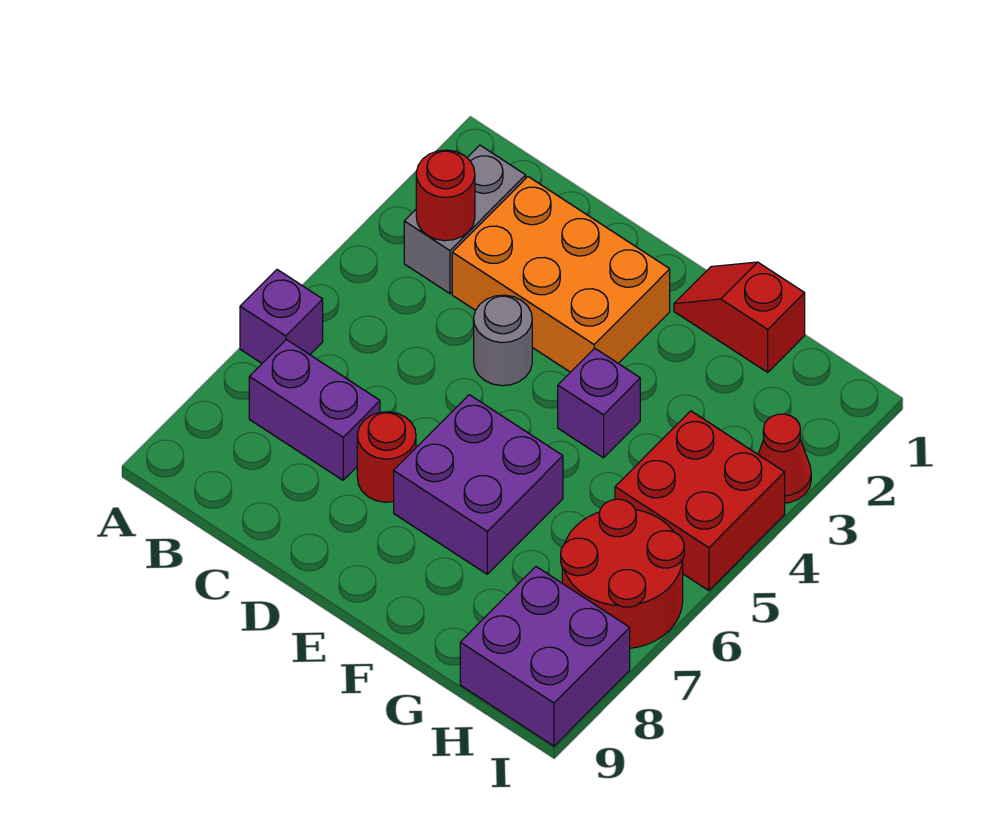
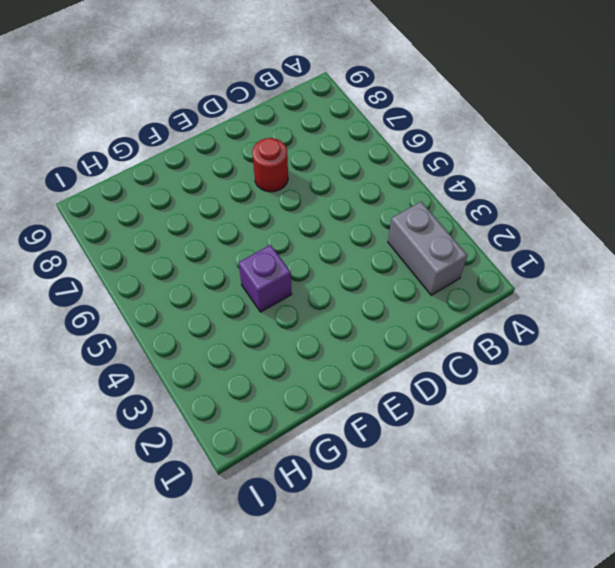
none -> purple brick A6 level 1
none -> purple brick B7:C7 level 1
none -> orange brick C2:E3 level 1

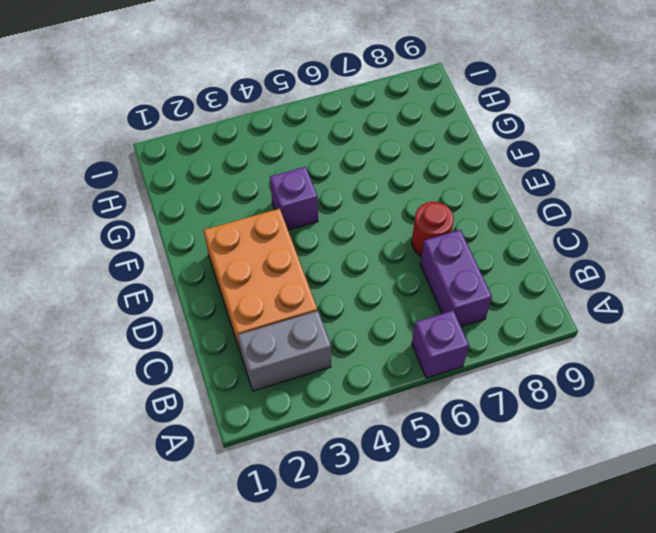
none -> grey round brick D4 level 1
none -> purple brick E6:F7 level 1
none -> red slope F1:G1 level 1 top G

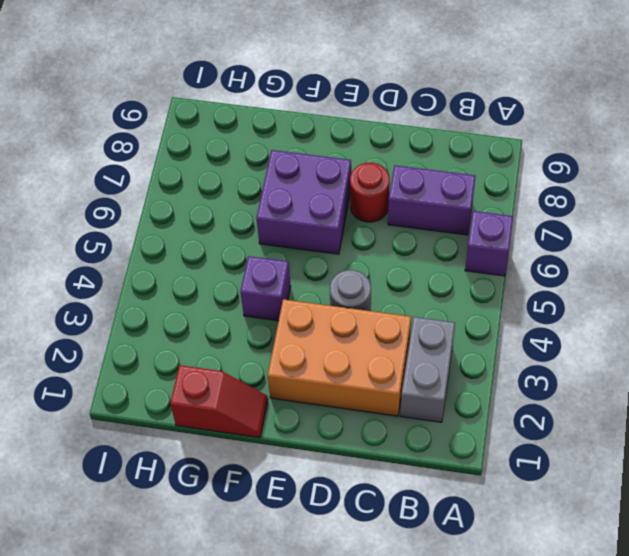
none -> red brick H4:I5 level 1
none -> red round brick H6:I7 level 1
none -> purple brick H8:I9 level 1

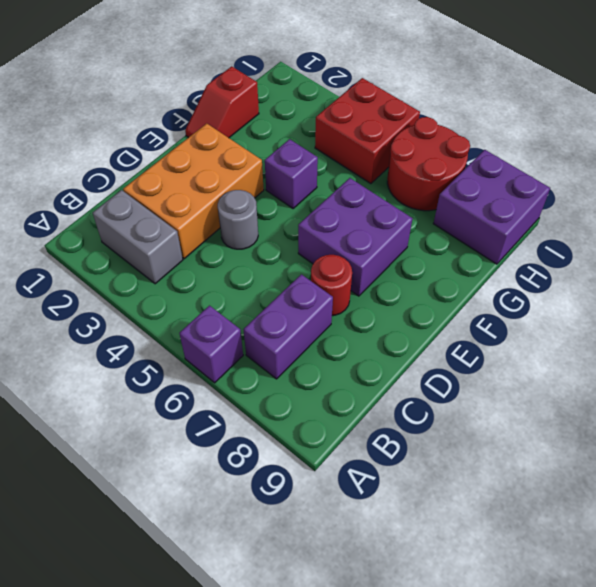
none -> red cone I3 level 1
none -> red round brick B3 level 2

